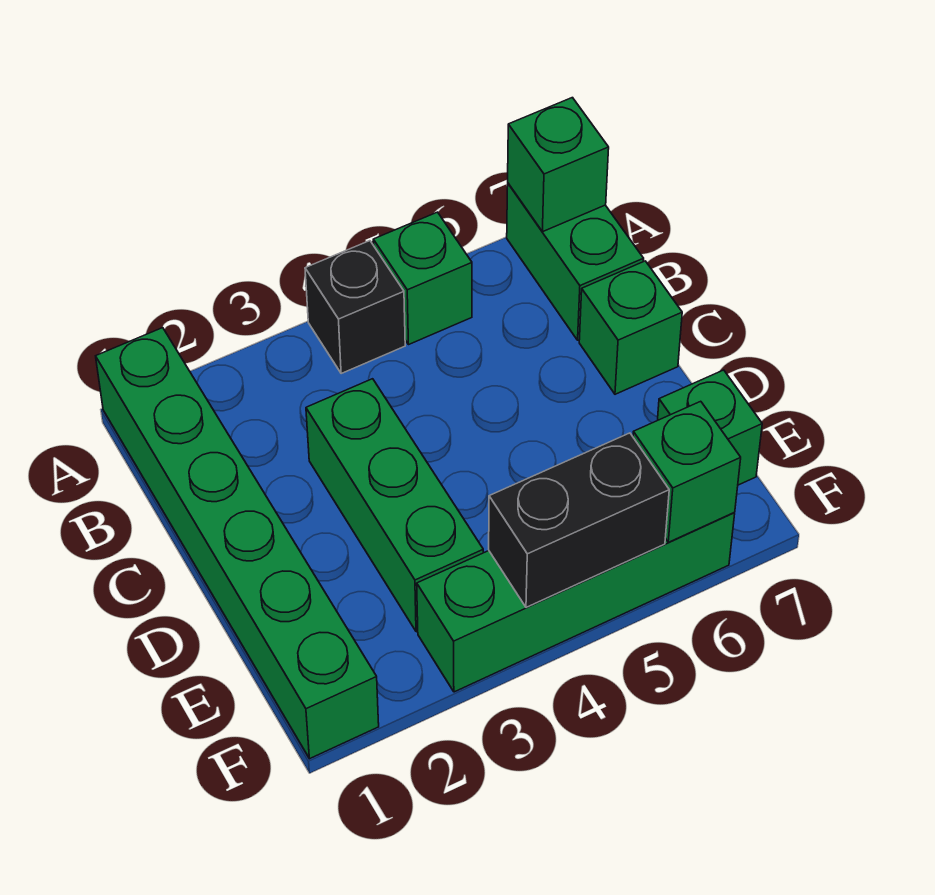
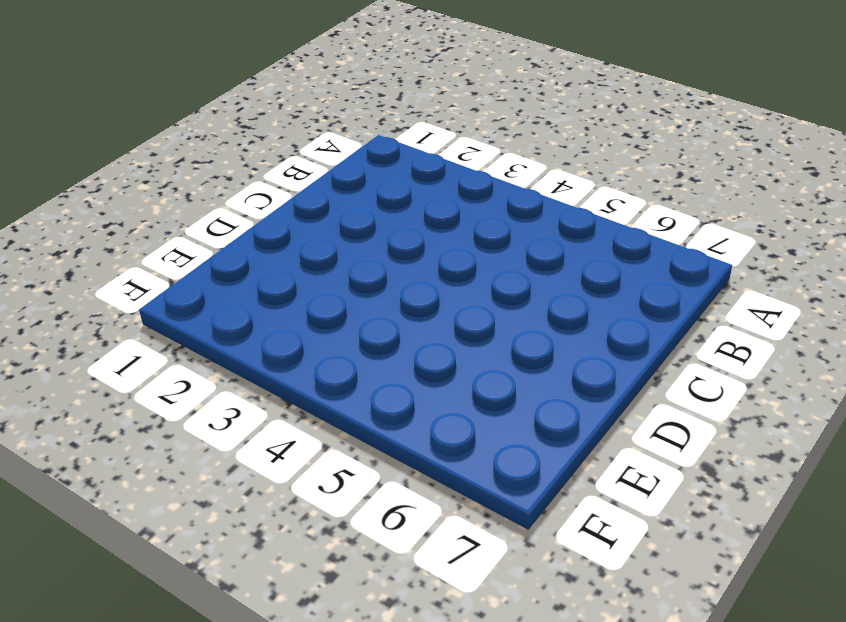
none -> green brick A1:F1 level 1
none -> black brick A4 level 1

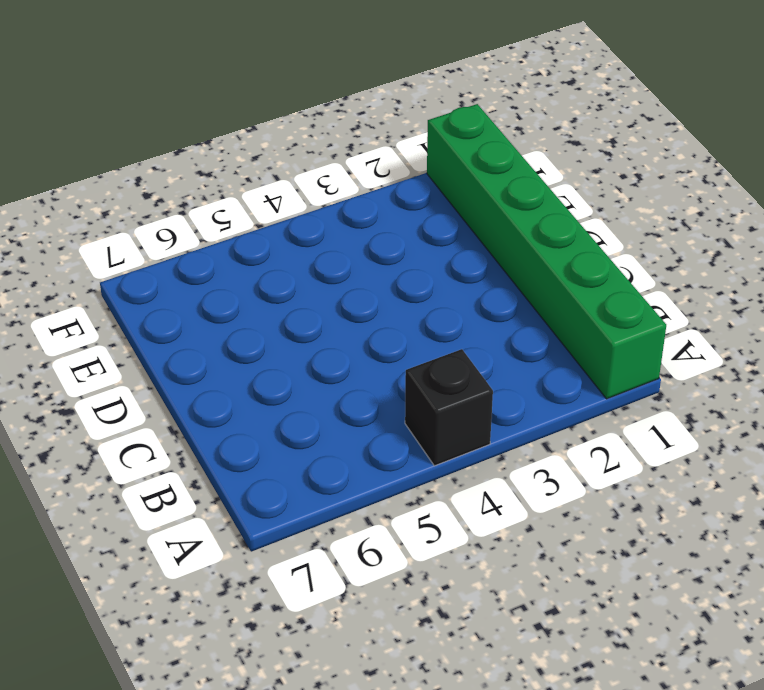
none -> green brick A5 level 1
none -> green brick A7:B7 level 1

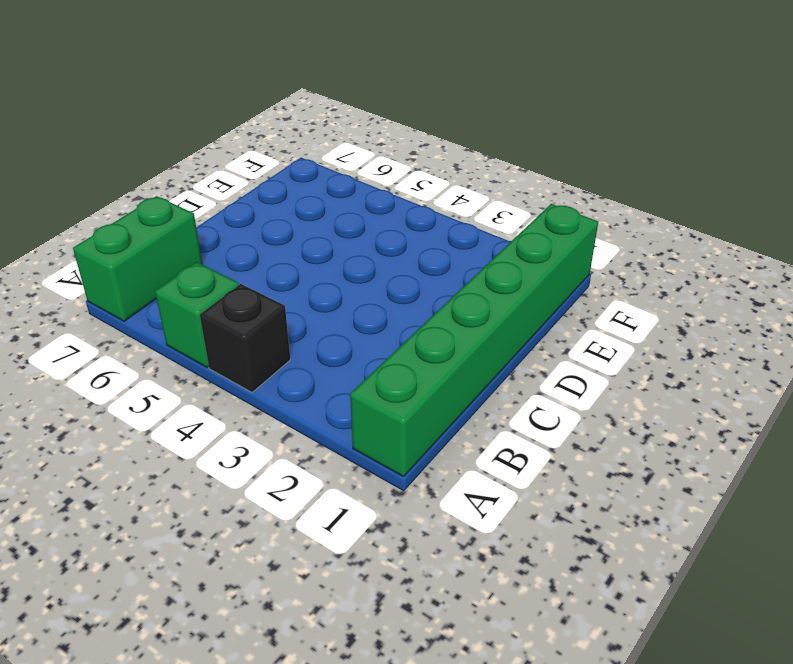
none -> green brick C3:E3 level 1
none -> green brick C7 level 1

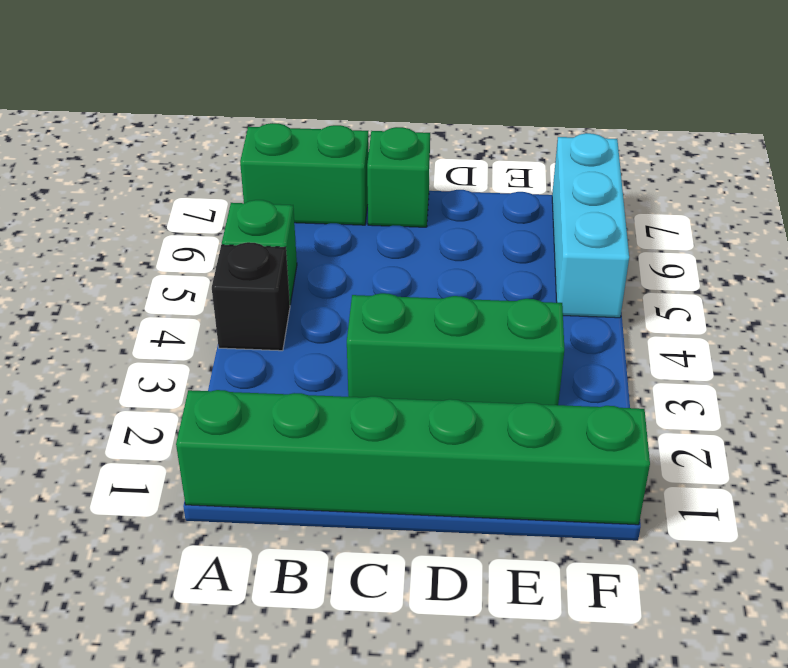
cyan brick F5:F7 level 1 -> green brick F3:F6 level 1
none -> green brick E7 level 1
none -> green brick A7 level 2

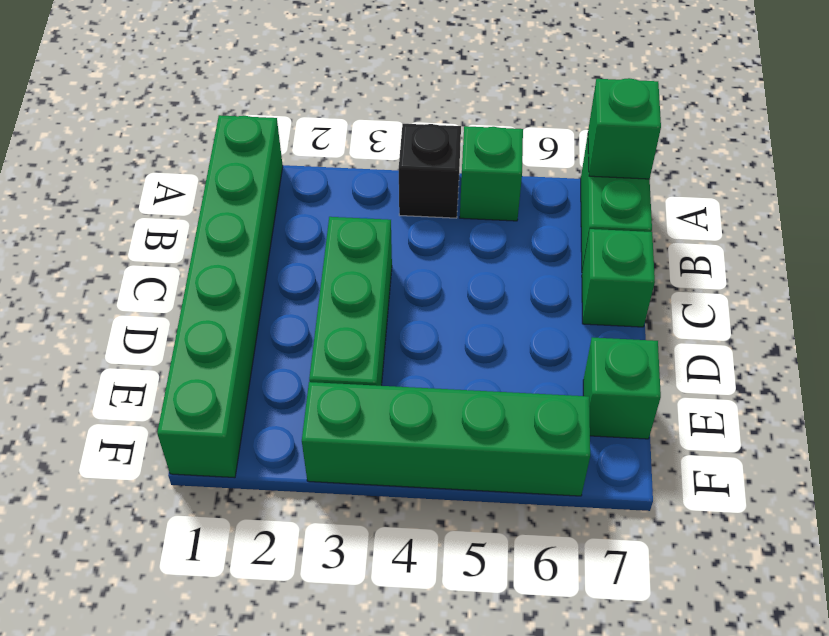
none -> black brick F4:F5 level 2
none -> green brick F6 level 2

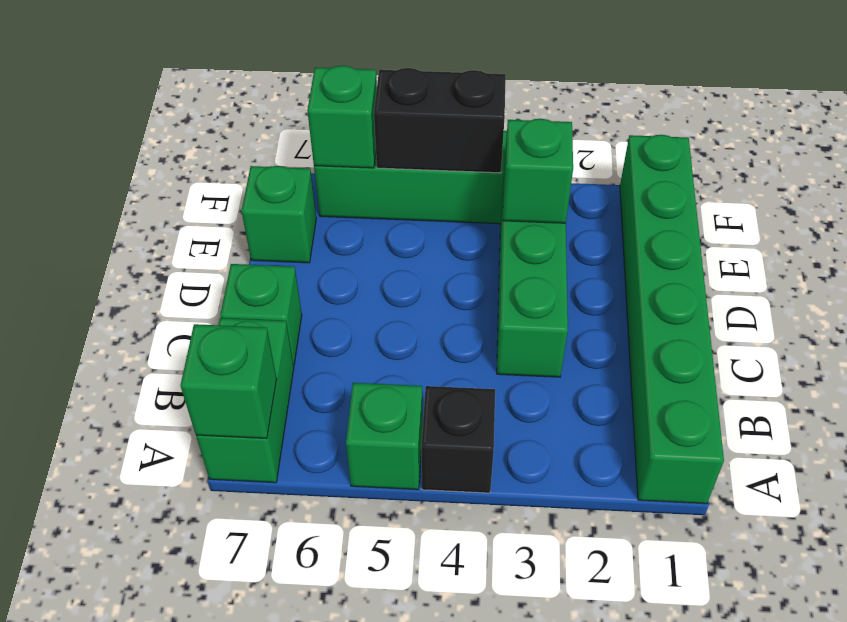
green brick E3 level 2 -> none

